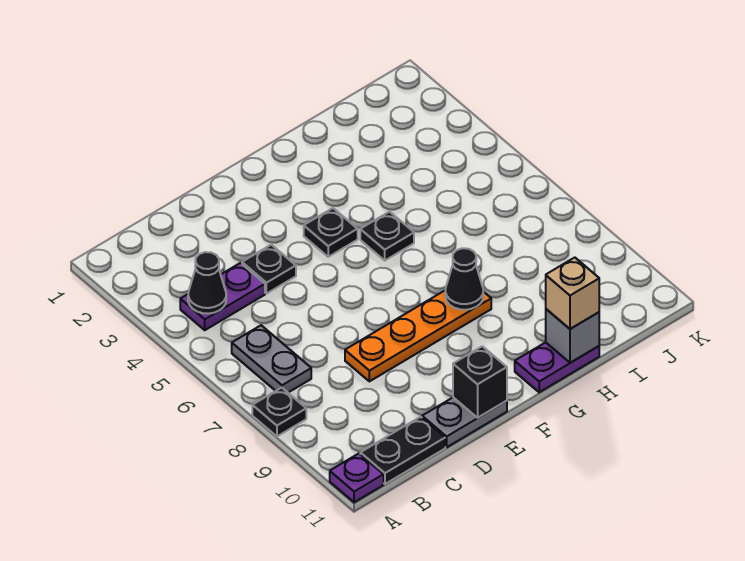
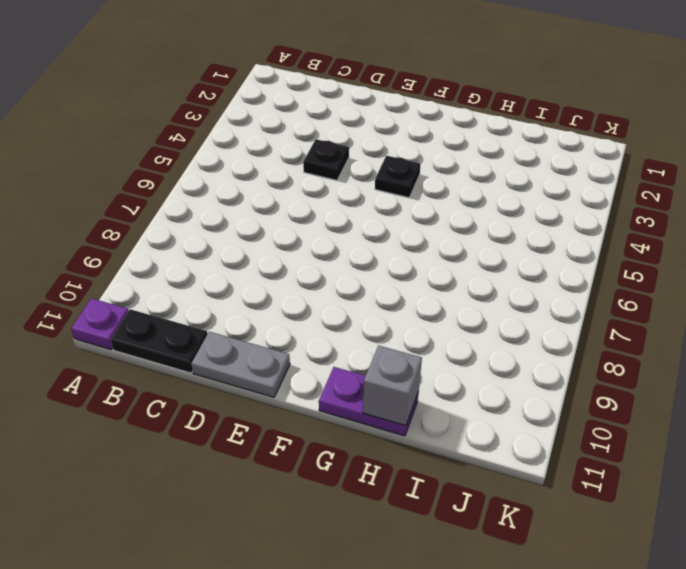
none -> black plate A8 level 1
none -> purple plate B4:C4 level 1
none -> grey plate B6:B7 level 1

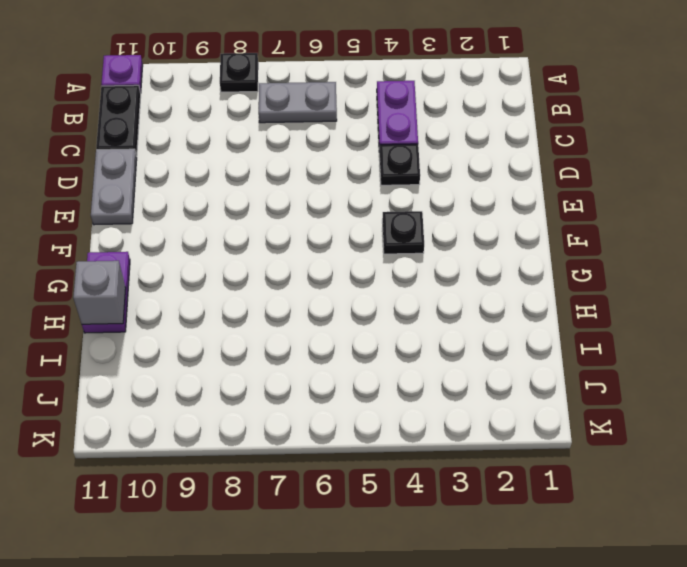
none -> orange plate D8:G8 level 1
none -> black plate G5 level 1
none -> black cone B4 level 2

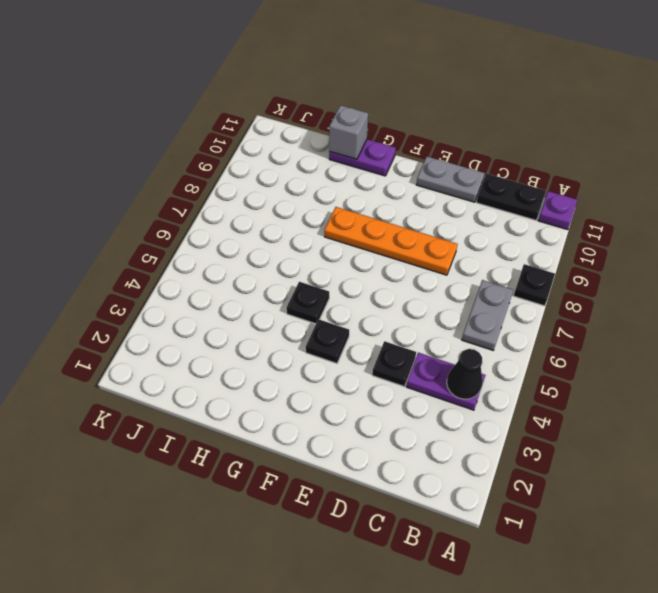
none -> black brick E11 level 2
none -> black cone G8 level 2
none -> tan brick H11 level 3

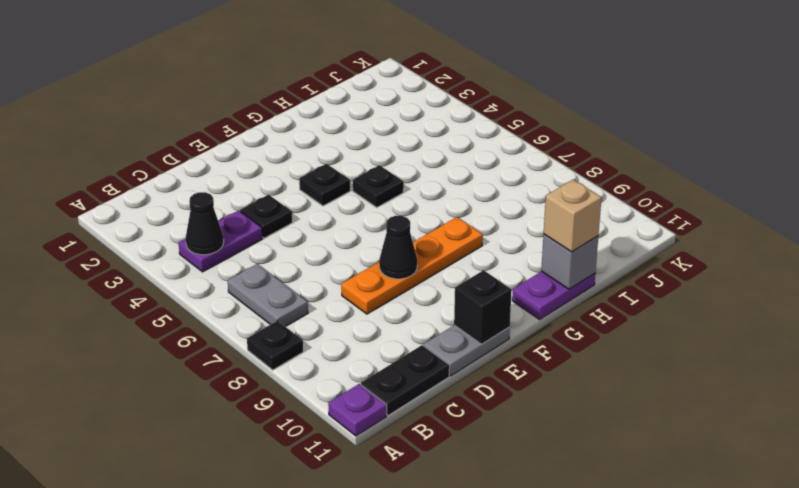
black cone E8 level 2 -> black cone G8 level 2

